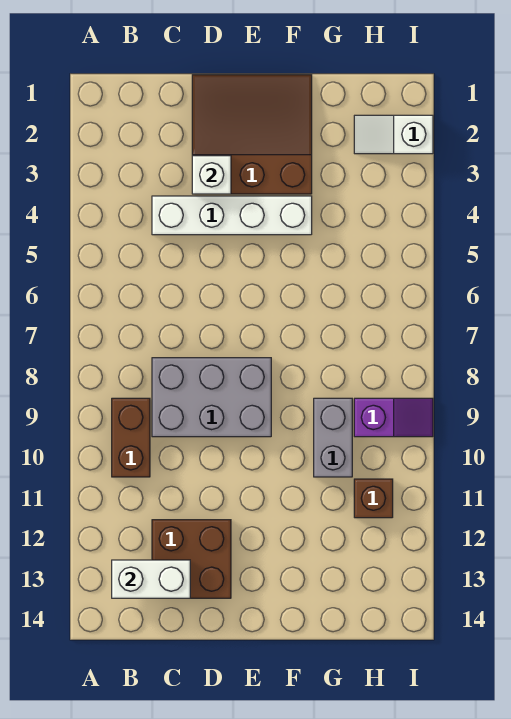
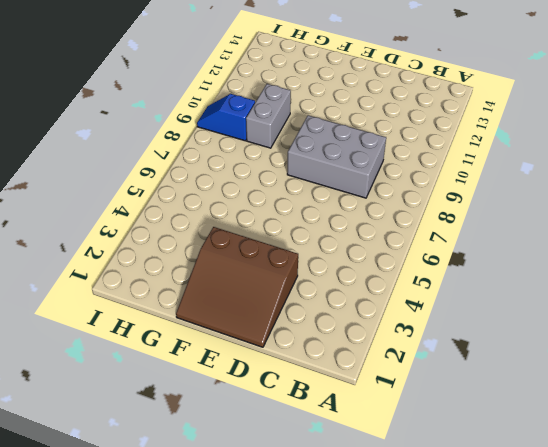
blue slope H9:I9 level 1 top H -> purple slope H9:I9 level 1 top H
none -> brown brick B9:B10 level 1
none -> white brick C4:F4 level 1

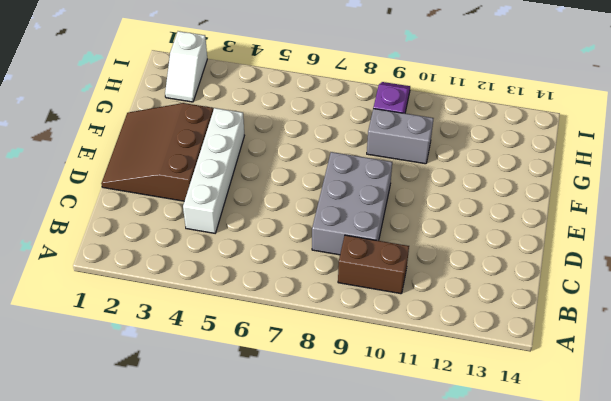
none -> brown brick C12:D13 level 1
none -> brown brick H11 level 1

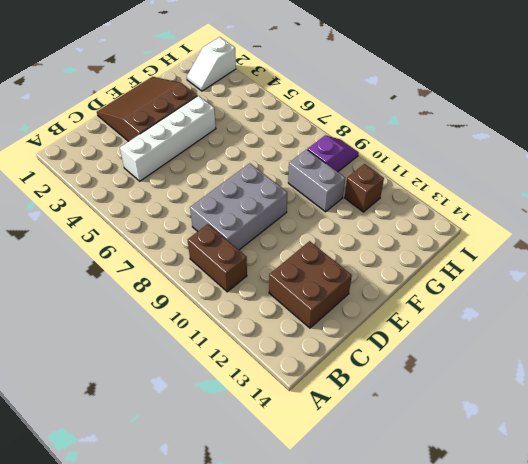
none -> white brick B13:C13 level 2
none -> white brick D3 level 2

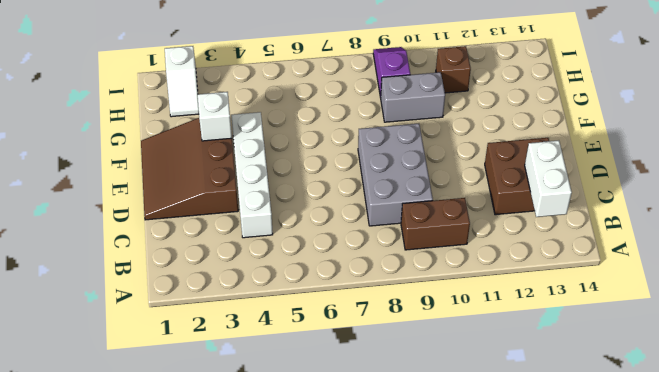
white brick F3 level 2 -> white brick D3 level 2

